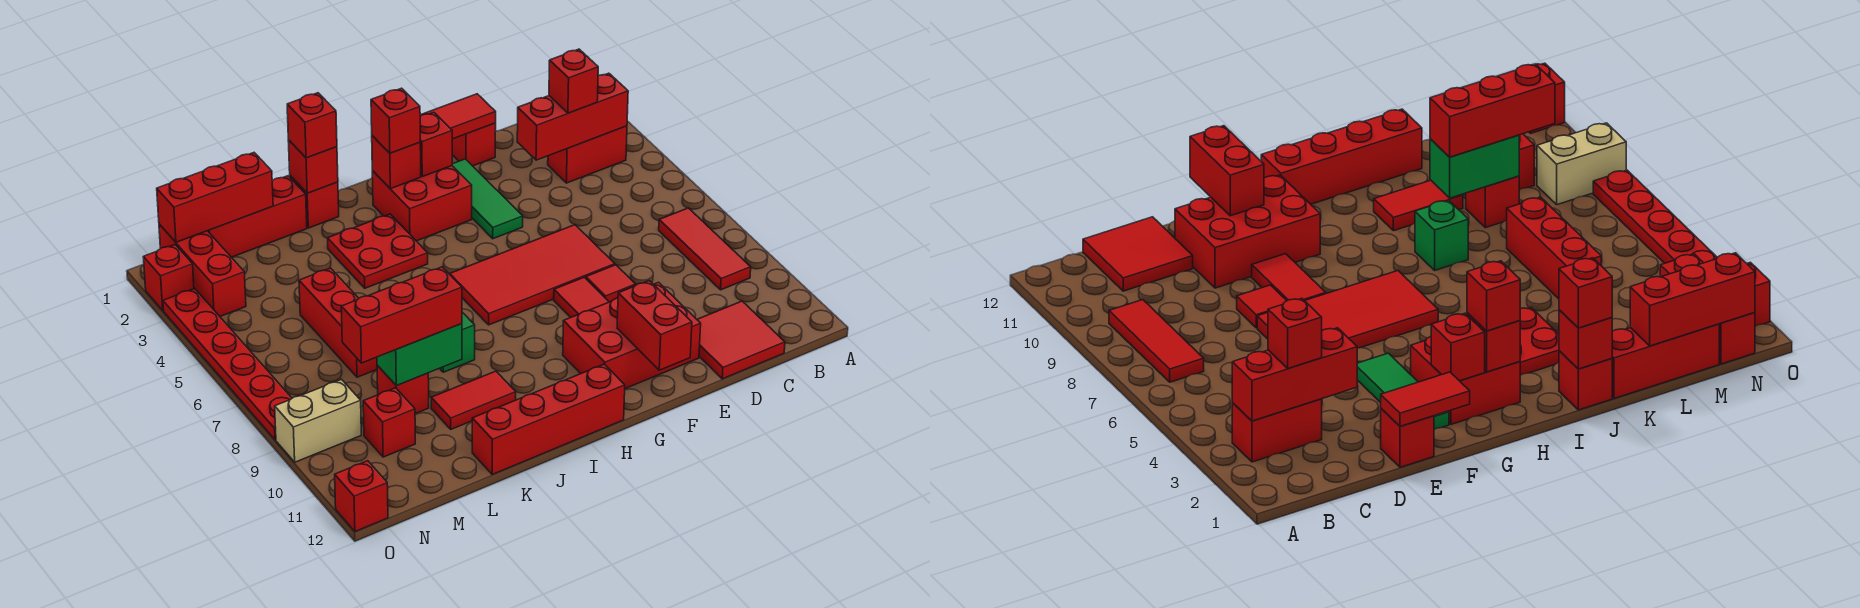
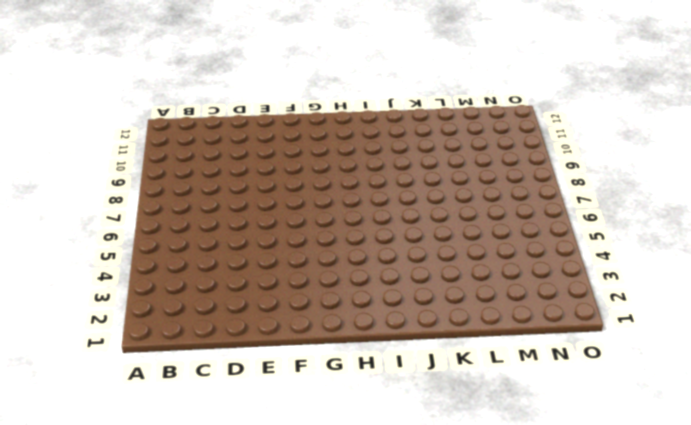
none -> red brick B3:C3 level 1
none -> red tile B7:B9 level 1
none -> red tile C11:D12 level 1
none -> red brick E1 level 1

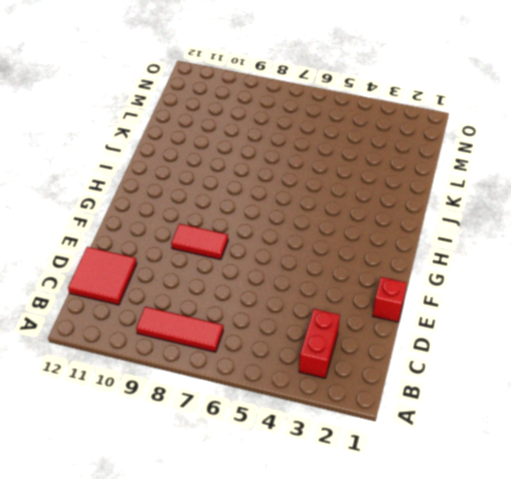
none -> red tile E6:H7 level 1
none -> red tile E8 level 1
none -> red brick E10:G11 level 1
none -> green tile F2:F4 level 1

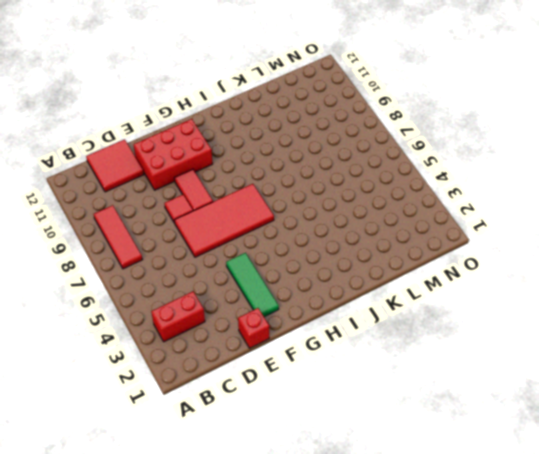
none -> red brick G2:H3 level 1
none -> red brick H12:K12 level 1
none -> red plate I3:J4 level 1
none -> red brick J1 level 1

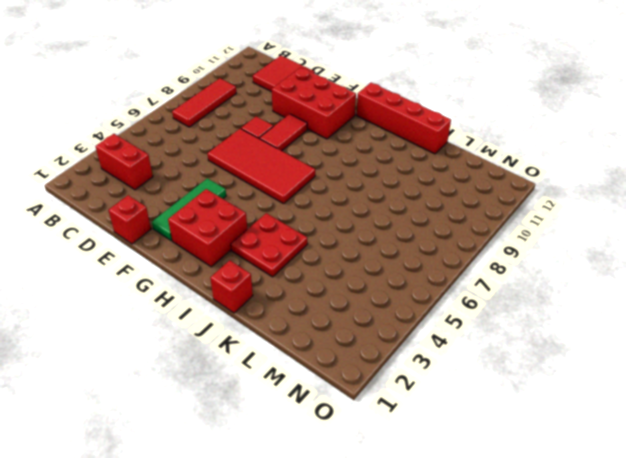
none -> green brick J8 level 1
none -> red tile J10:K10 level 1
none -> red brick K1:M1 level 1
none -> red brick L5:L7 level 1

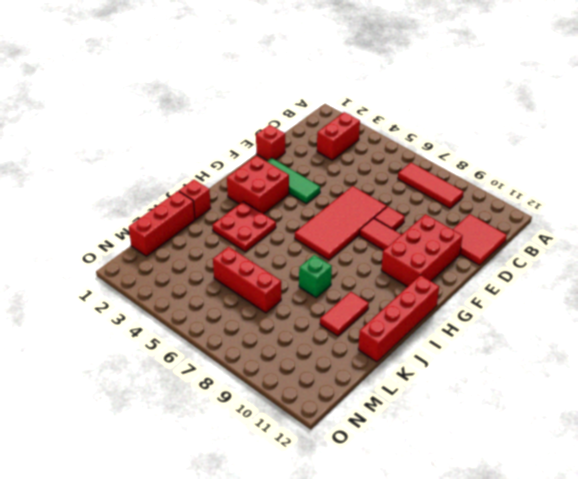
none -> red brick L9 level 1
none -> red brick M10 level 1
none -> red brick N1:N3 level 1
none -> tan brick N9:O9 level 1

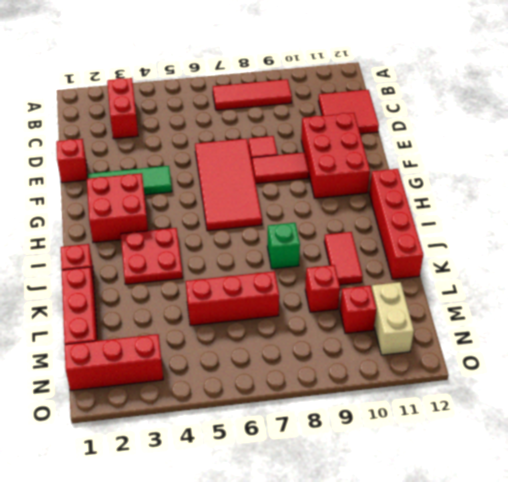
tan brick M11:N11 level 1 -> tan brick N9:O9 level 1
none -> red brick O2 level 1
none -> red plate O3:O8 level 1
none -> red brick O12 level 1
none -> red brick B3:D3 level 2

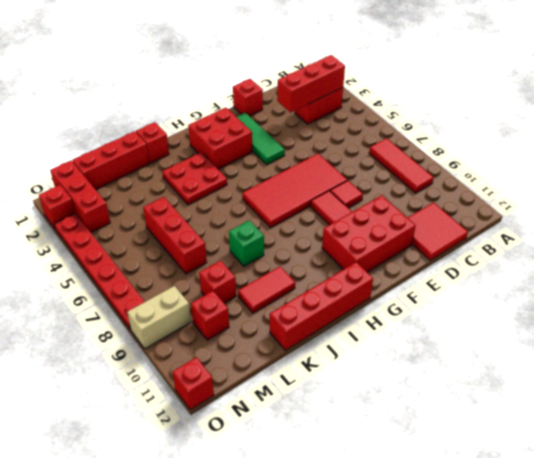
none -> red tile E1:F1 level 2
none -> red brick F11:F12 level 2
none -> red brick G2 level 2
none -> red brick H2 level 2

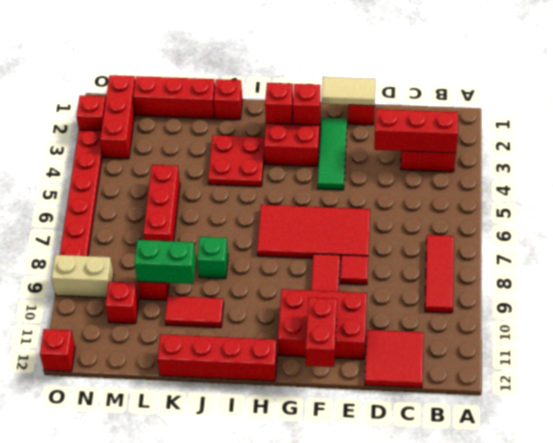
tan tile E1:F1 level 2 -> red tile E1:F1 level 2
none -> red brick J1 level 2
none -> red brick L1:N1 level 2
none -> red brick C3 level 3
none -> red brick H2 level 3

